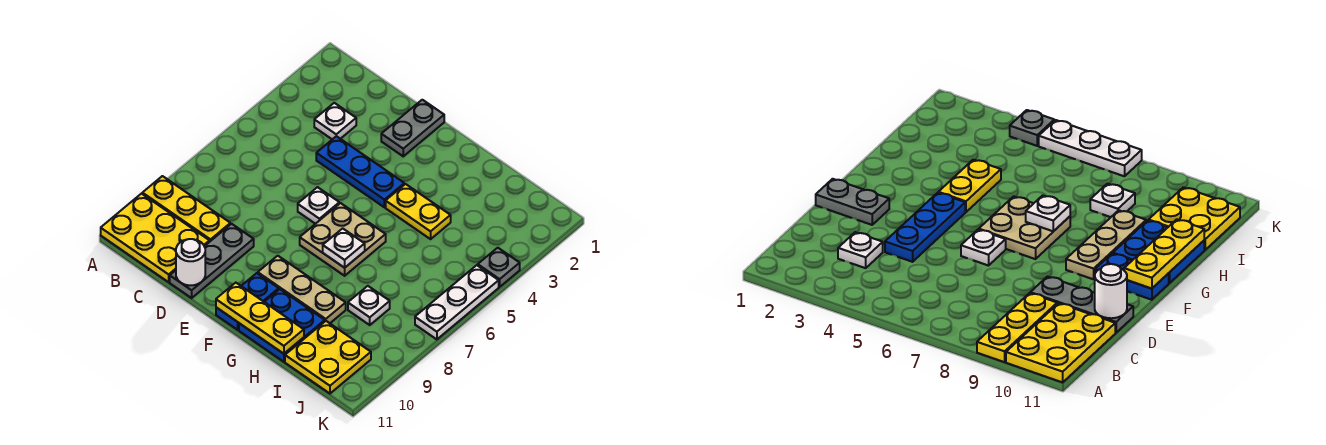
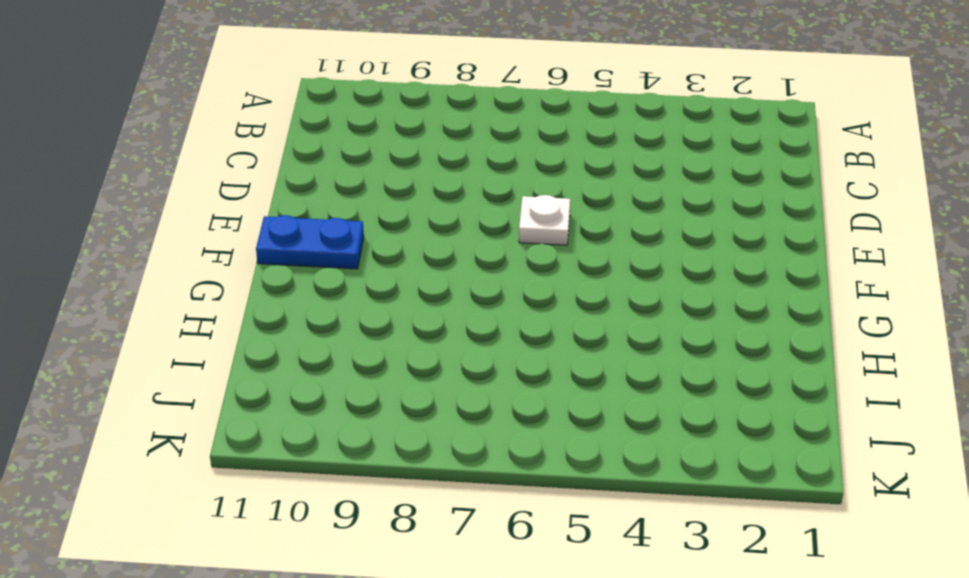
none -> yellow plate A9:C9 level 1
none -> yellow plate A10:C11 level 1
none -> white plate C3 level 1

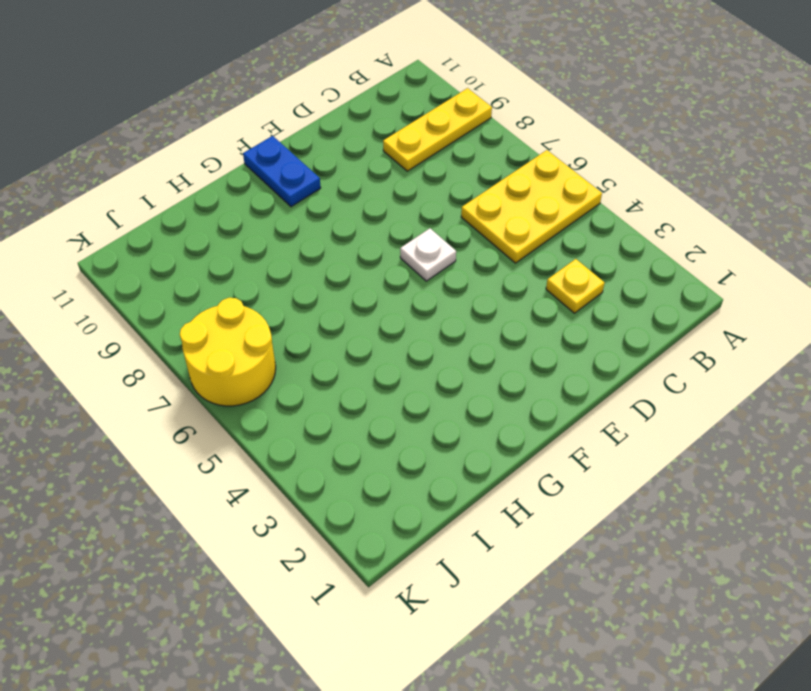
yellow plate A5:C6 level 1 -> yellow plate A10:C11 level 1
yellow plate C3 level 1 -> white plate C3 level 1
yellow round brick J6:K7 level 1 -> white plate K5:K7 level 1
none -> blue plate D4:F4 level 1
none -> grey plate D9:D11 level 1
none -> grey plate E1:E2 level 1

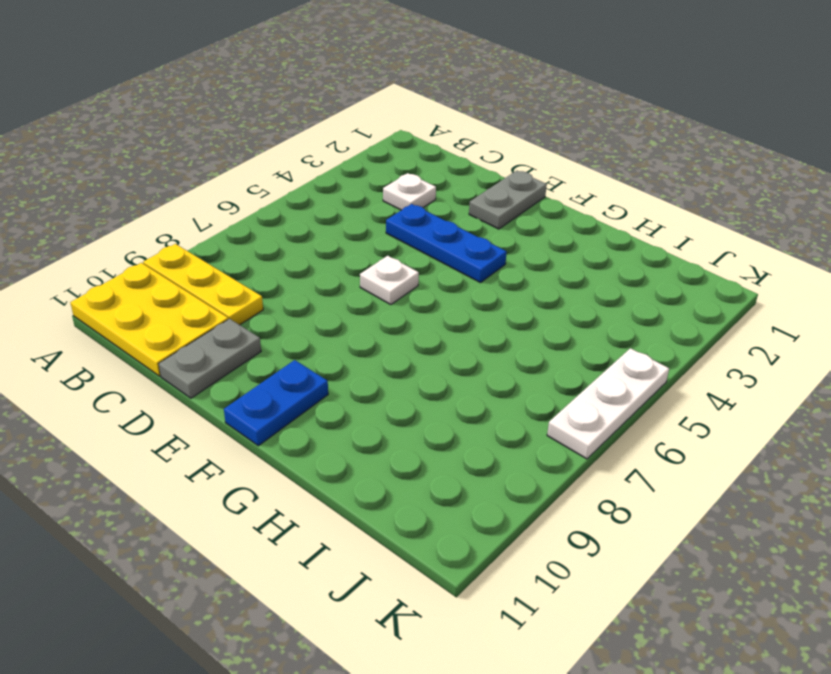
grey plate D10:D11 level 1 -> grey plate D9:D11 level 1
none -> tan plate F6:G7 level 1
none -> tan plate F9:H9 level 1
none -> yellow plate G4:H4 level 1

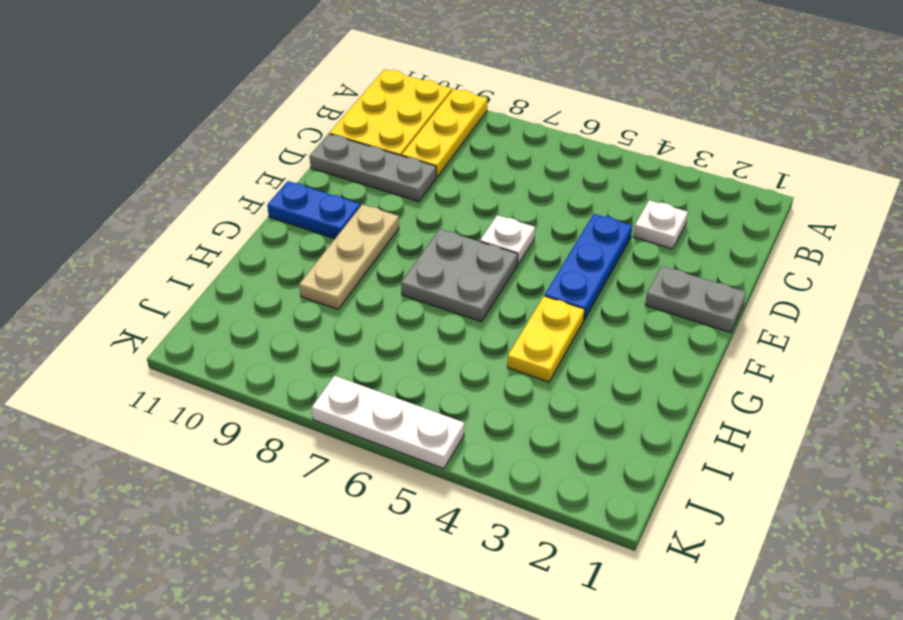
grey plate F6:G7 level 1 -> tan plate F6:G7 level 1
none -> blue plate G10:H11 level 1
none -> white plate I8 level 1
none -> yellow plate I10:J11 level 1

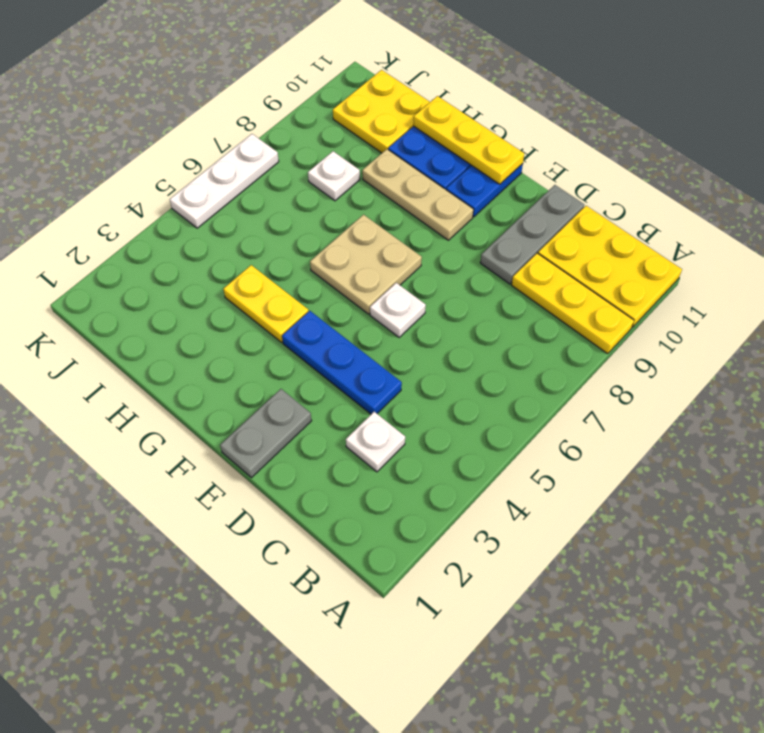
none -> grey plate K4 level 1
none -> white round brick D11 level 2
none -> white plate G7 level 2

